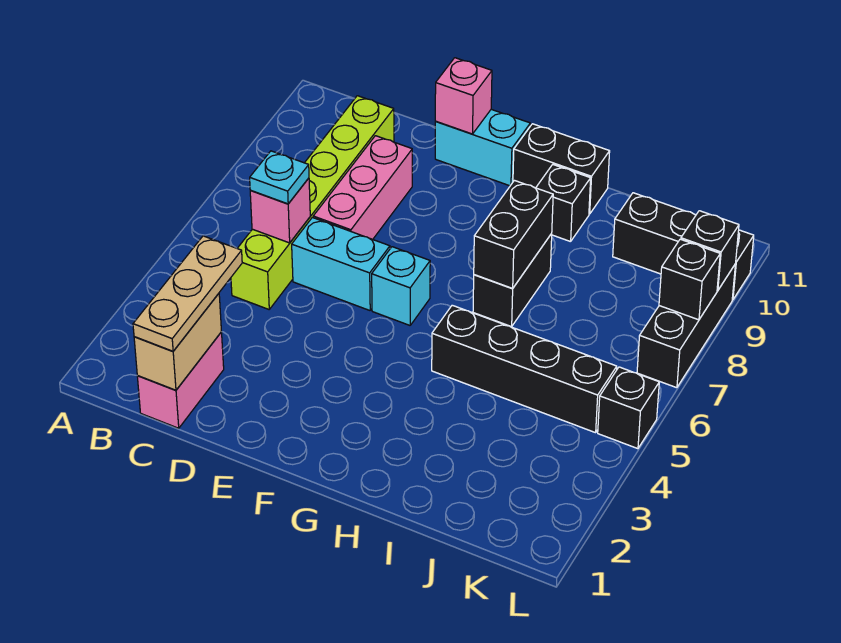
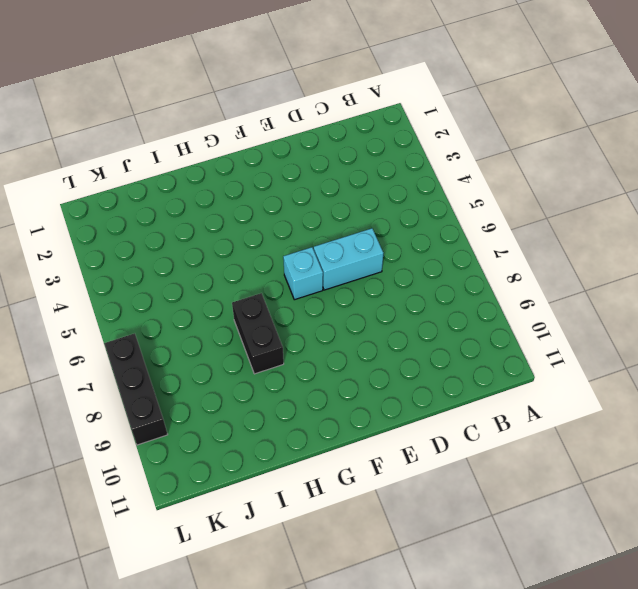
none -> pink brick C1:C2 level 1
none -> lime brick C5:C10 level 1
none -> pink brick D7:D9 level 1

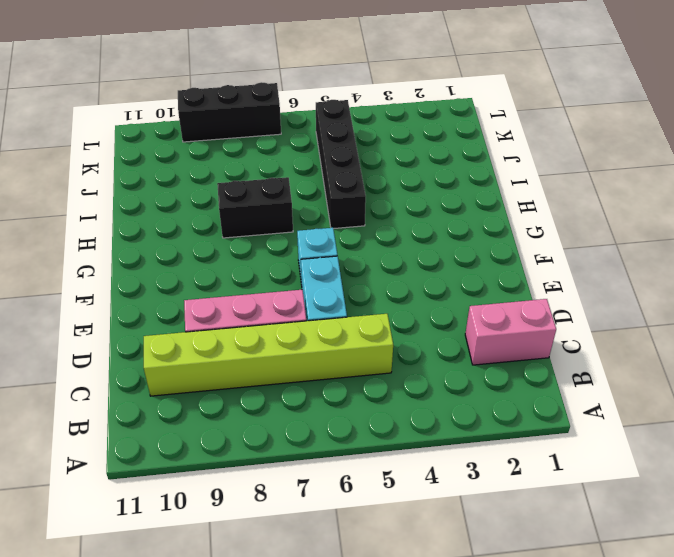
none -> cyan brick E11:F11 level 1
none -> black brick G11:H11 level 1
none -> black brick H10 level 1

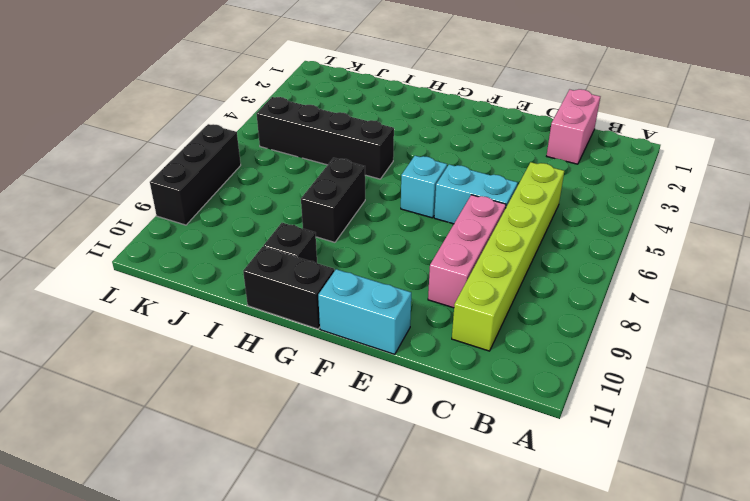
none -> black brick J10:L10 level 1
none -> black brick L5 level 1
none -> tan brick C1:C2 level 2

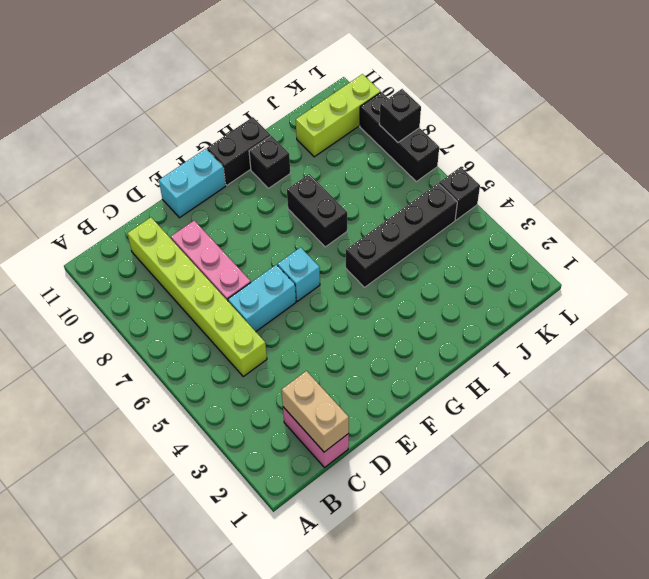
lime brick J10:L10 level 1 -> black brick J10:L10 level 1
none -> pink brick C6 level 2
none -> pink brick E11 level 2
none -> black brick H7:H8 level 2

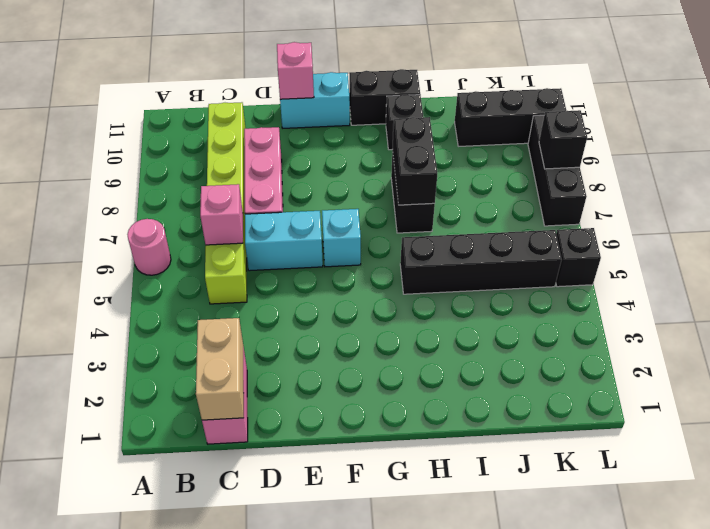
pink round brick A6 level 1 -> none
none -> black brick L9 level 2
none -> tan plate C1:C3 level 3
none -> cyan plate C6 level 3

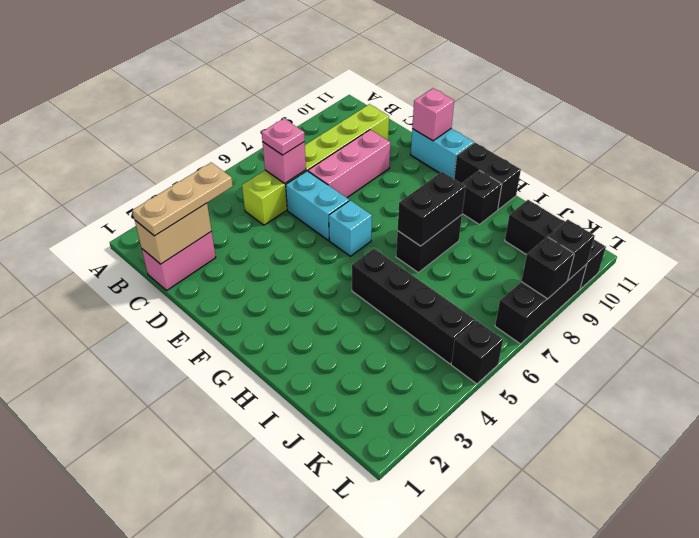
pink plate C6 level 3 -> cyan plate C6 level 3

